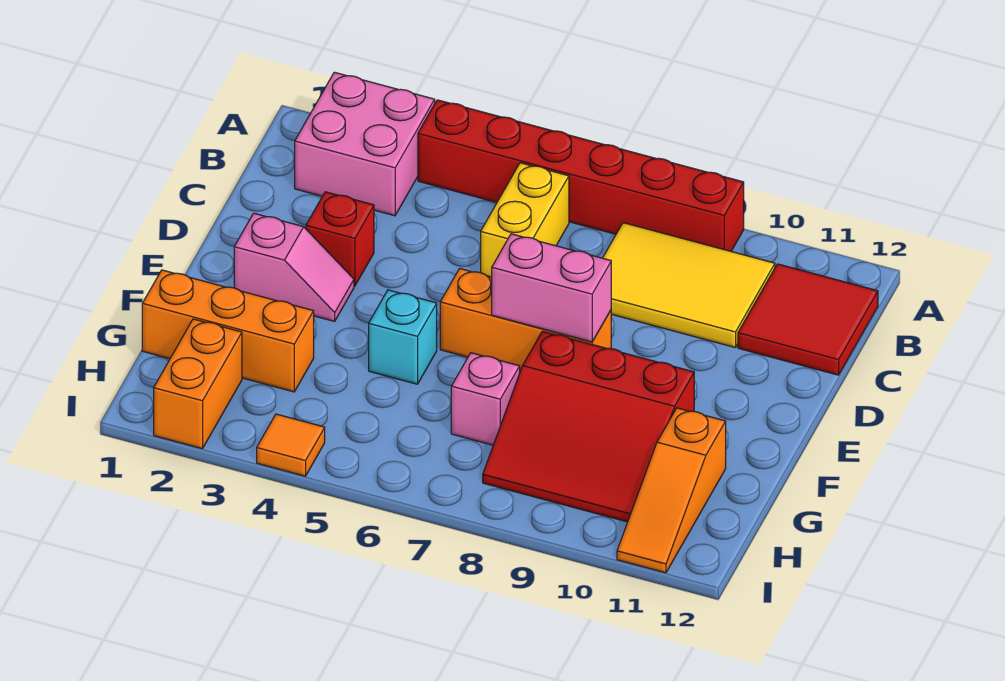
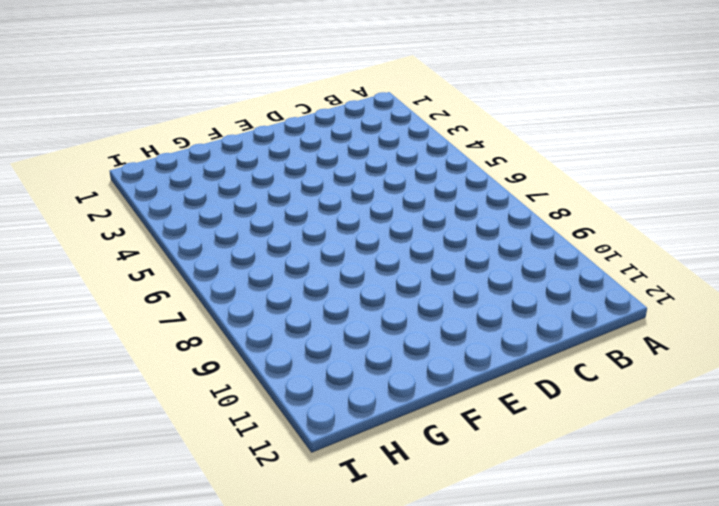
none -> pink brick A2:B3 level 1
none -> red brick A4:A9 level 1
none -> yellow brick B6:C6 level 1

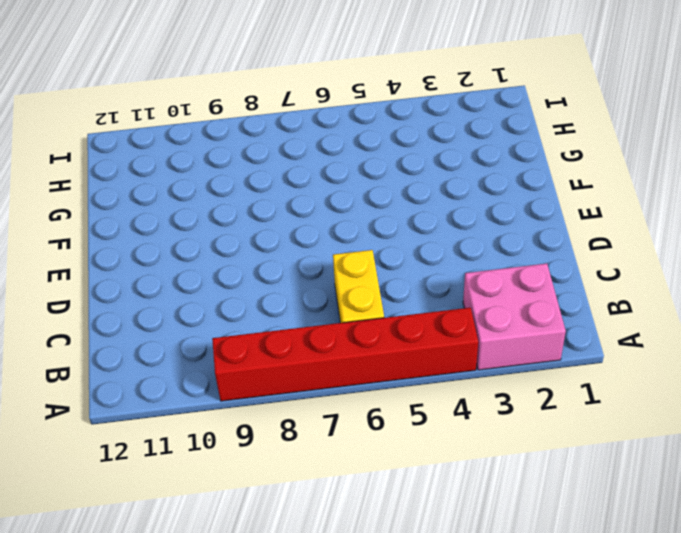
none -> yellow tile B8:C10 level 1
none -> red tile B11:C12 level 1
none -> red brick D3 level 1

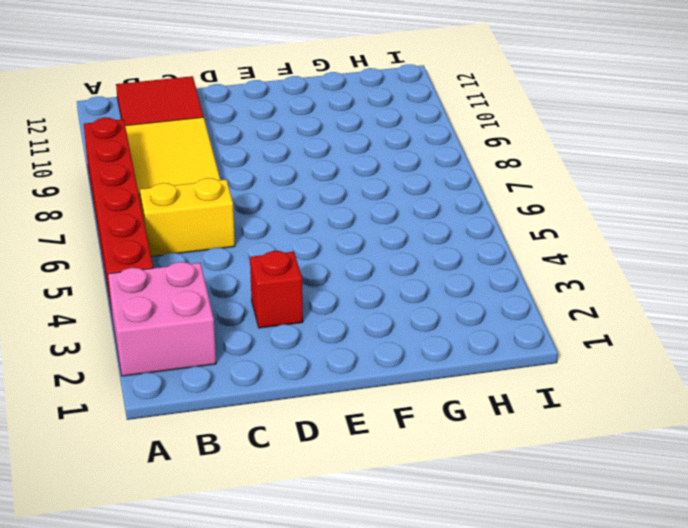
none -> pink slope E2:E3 level 1 top 2
none -> orange brick E6:E8 level 1
none -> cyan brick F5 level 1

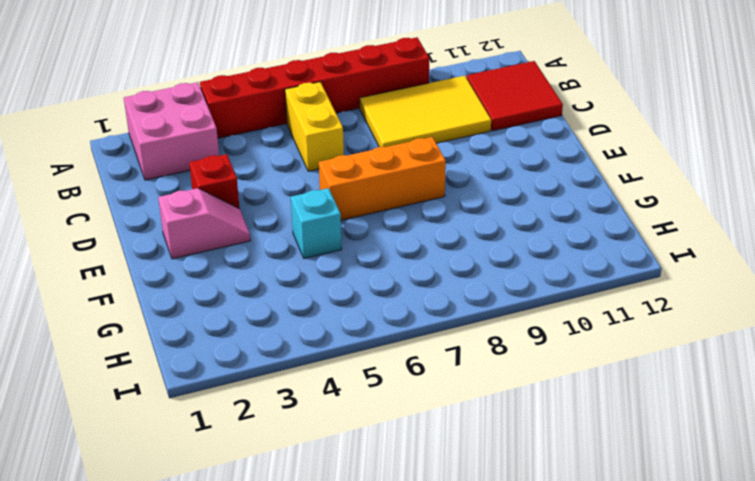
none -> red slope F8:H10 level 1 top F
none -> orange brick G1:G3 level 1
none -> pink brick G7 level 1

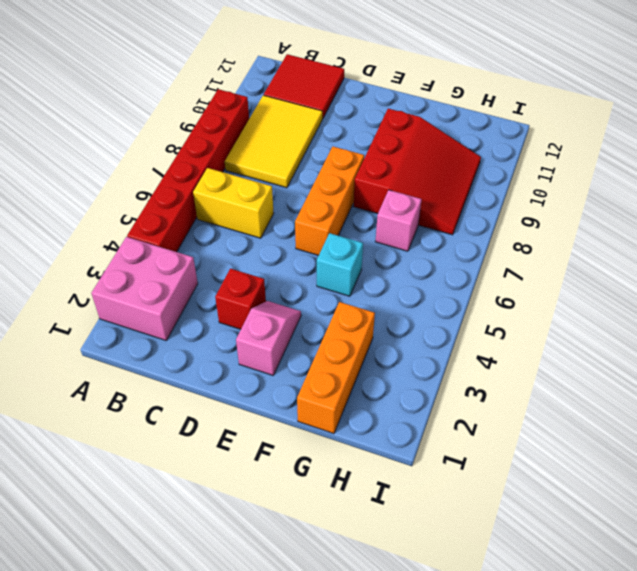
none -> orange slope G11:I11 level 1 top G
none -> orange brick H2:I2 level 1
none -> orange tile I4 level 1

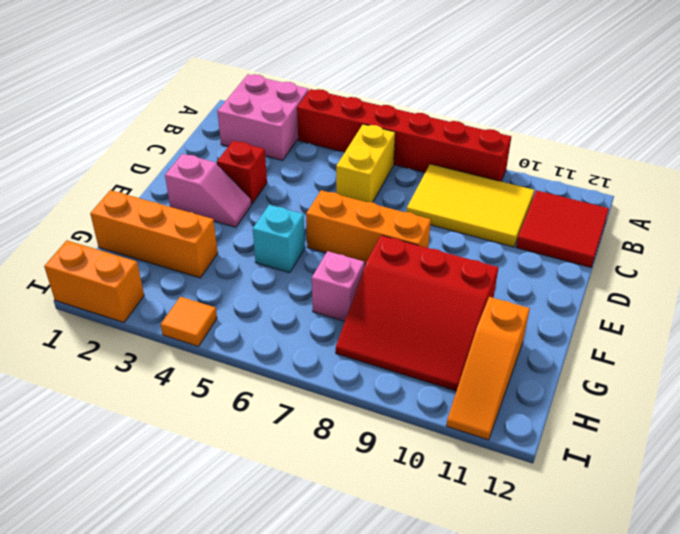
orange brick I1:I2 level 1 -> orange brick H2:I2 level 1
none -> pink brick E7:E8 level 2

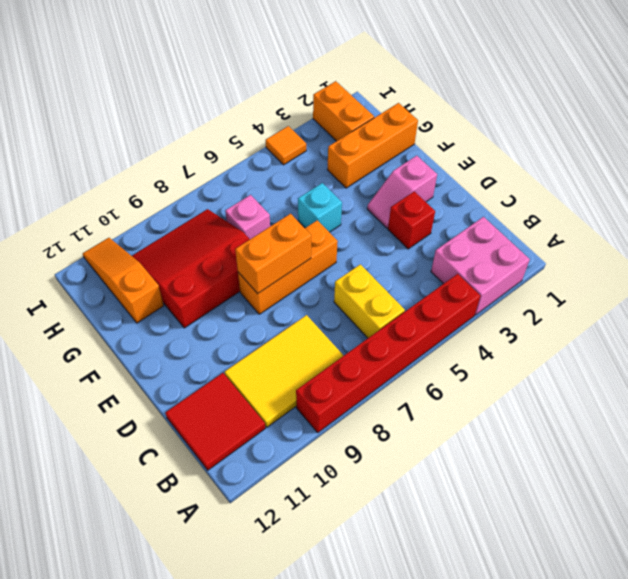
orange brick E7:E8 level 2 -> pink brick E7:E8 level 2

